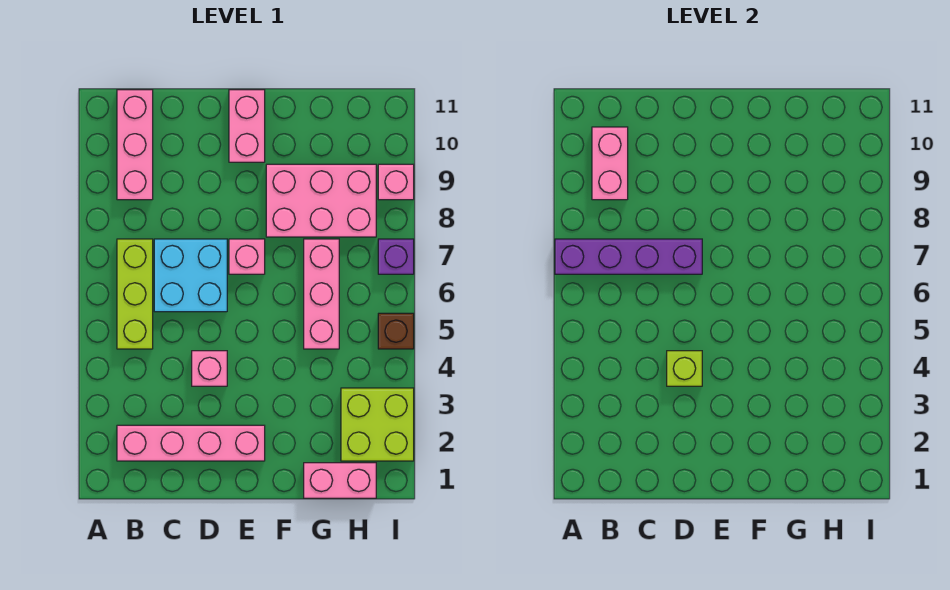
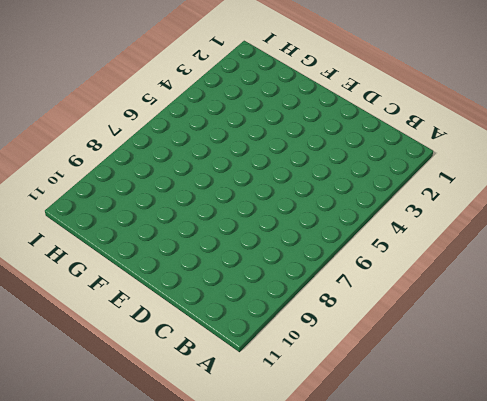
none -> pink brick B2:E2 level 1
none -> lime brick B5:B7 level 1
none -> pink brick B9:B11 level 1

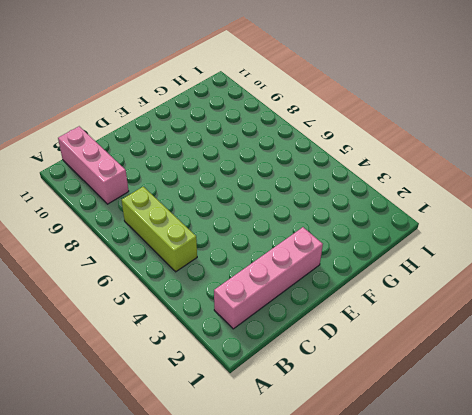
none -> cyan brick C6:D7 level 1
none -> pink brick D4 level 1
none -> pink brick E7 level 1

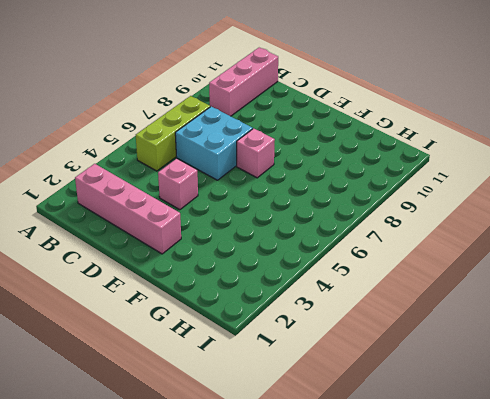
none -> pink brick E10:E11 level 1
none -> pink brick F8:H9 level 1
none -> pink brick G1:H1 level 1

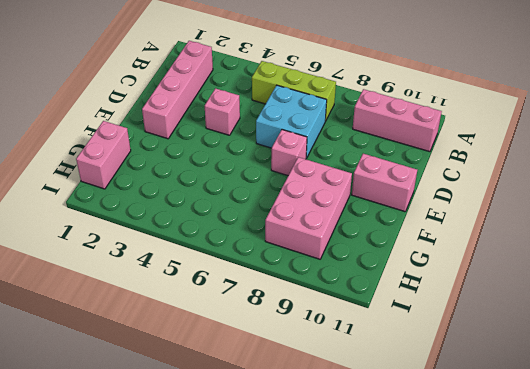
none -> pink brick G5:G7 level 1
none -> lime brick H2:I3 level 1
none -> brown brick I5 level 1

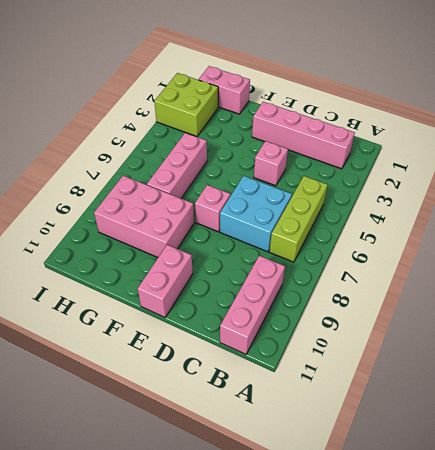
none -> brown brick I5 level 1
none -> purple brick I7 level 1
none -> pink brick I9 level 1

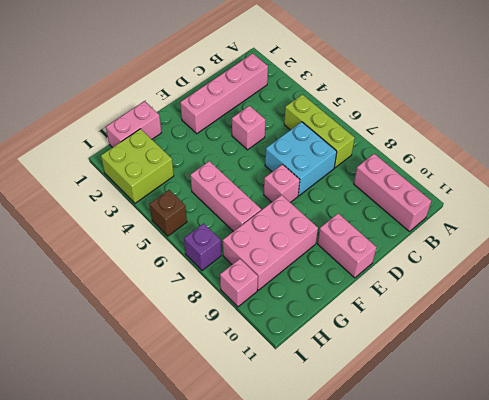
none -> purple brick A7:D7 level 2
none -> pink brick B9:B10 level 2
none -> lime brick D4 level 2

